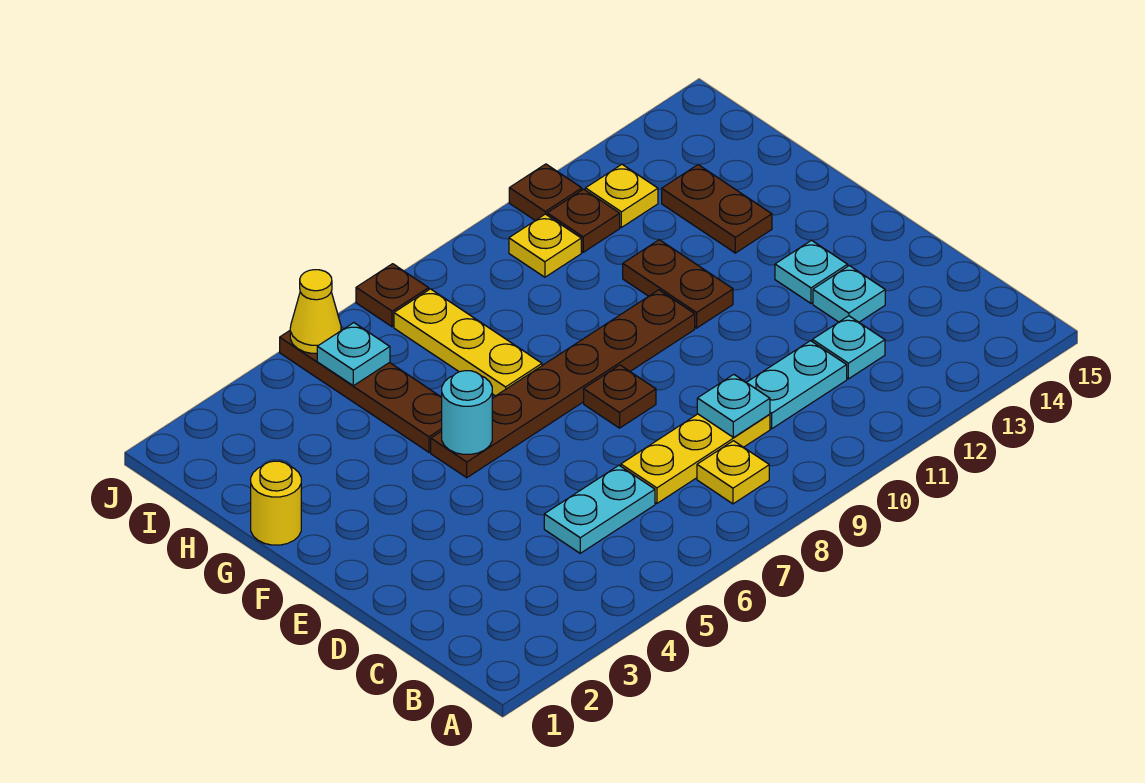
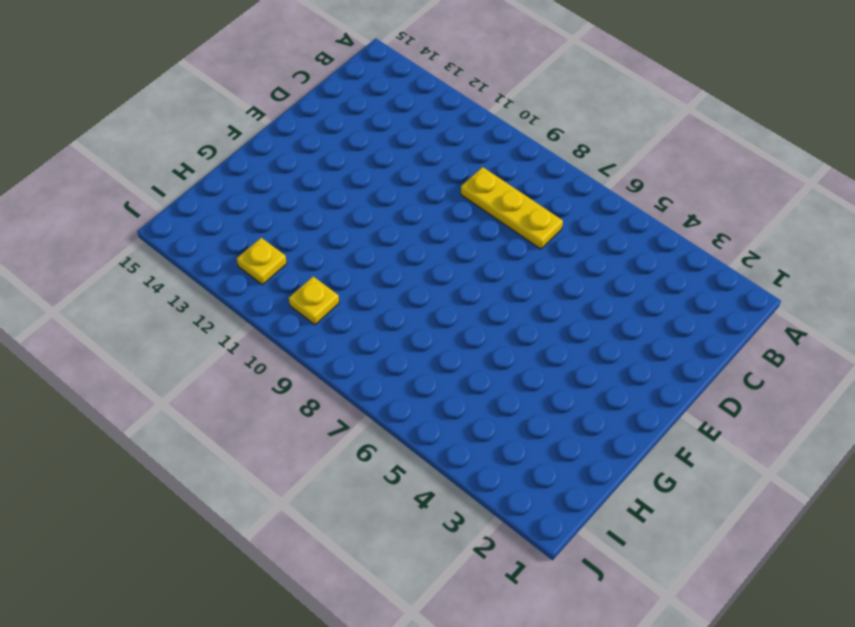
none -> yellow plate B8 level 1
none -> cyan plate C5:C6 level 1
none -> cyan plate C10:C11 level 1

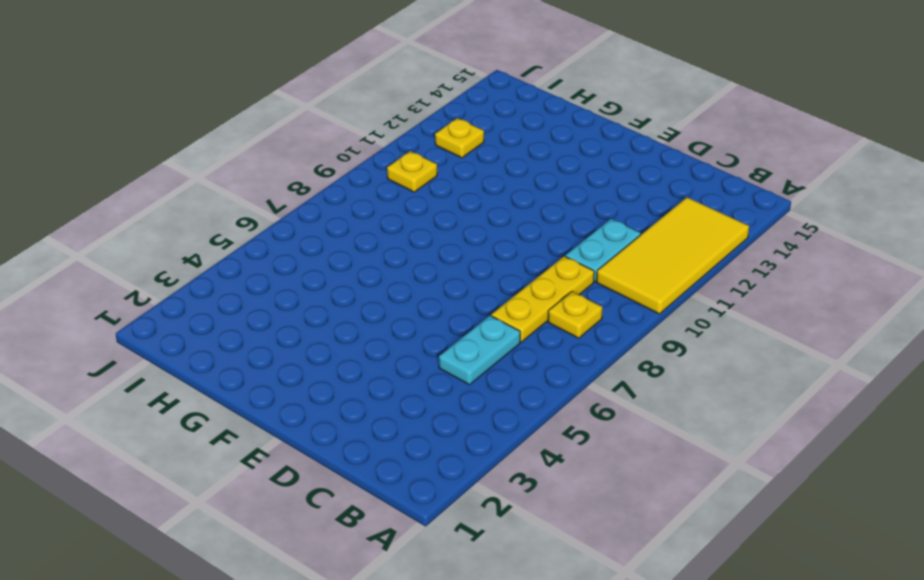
yellow tile A10:B13 level 1 -> none
none -> cyan plate C12 level 1
none -> cyan plate D13 level 1
none -> brown plate E8 level 1

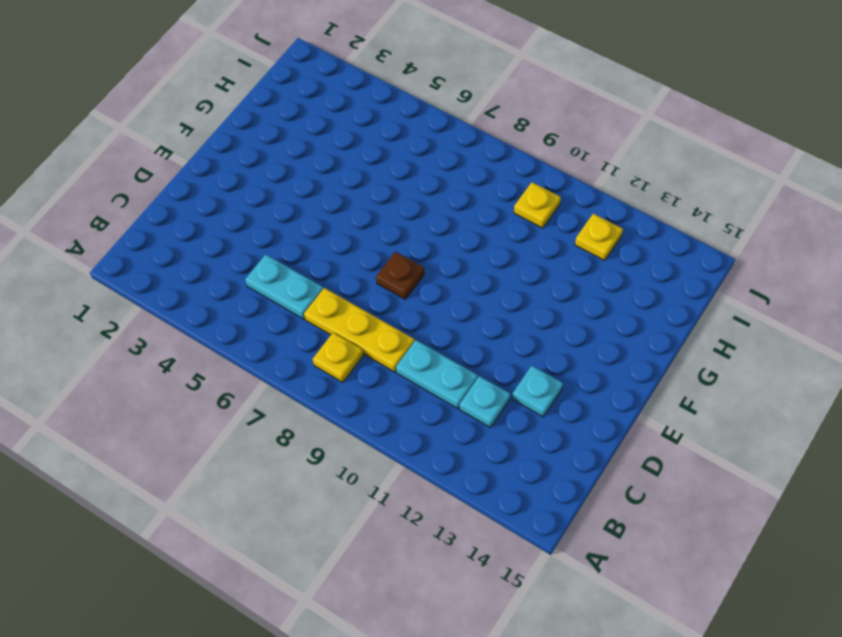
none -> cyan plate E13 level 1
none -> brown plate F5:F10 level 1
none -> brown plate F11:G11 level 1

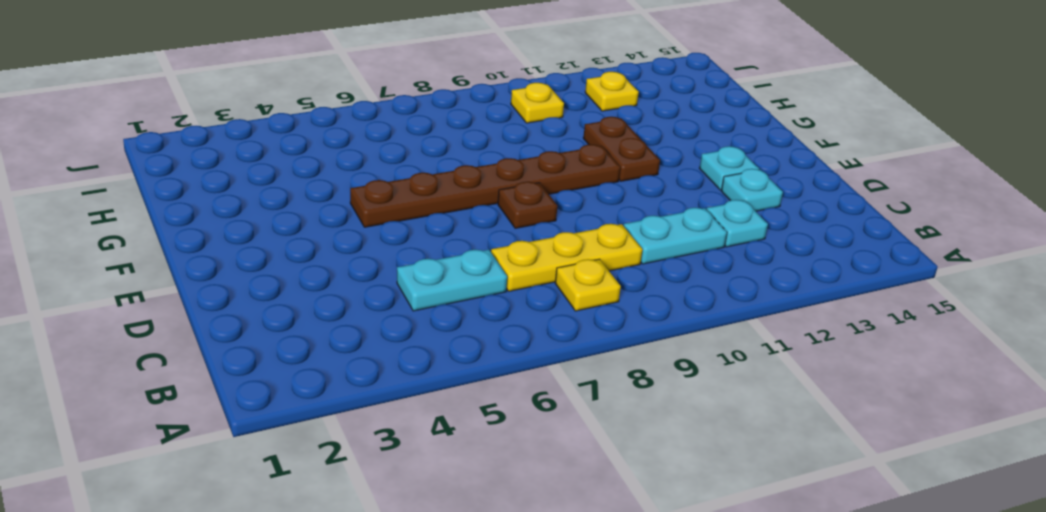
none -> yellow round brick G1 level 1
none -> brown plate G5:J5 level 1
none -> yellow plate G7:I7 level 1

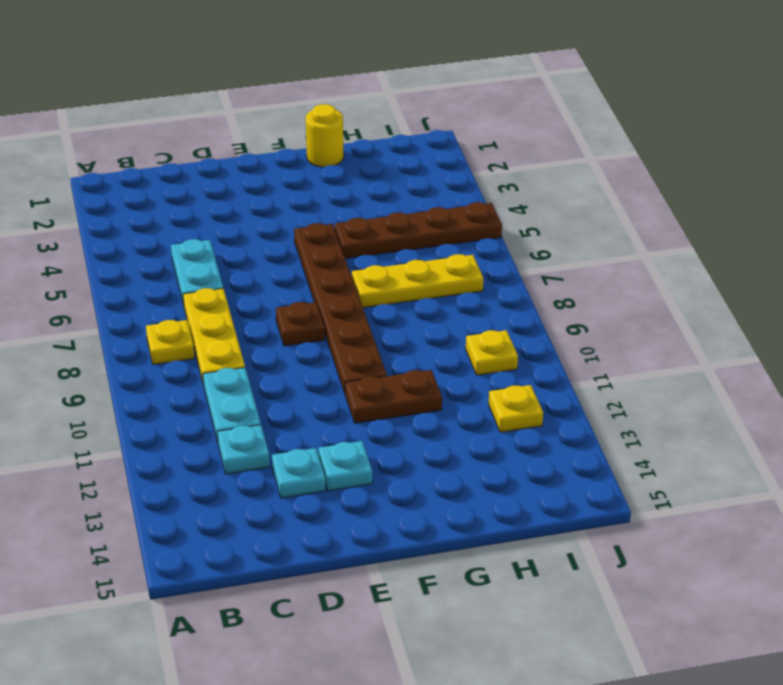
none -> brown plate G13:H13 level 1
none -> brown plate I11 level 1
none -> brown plate J7 level 1

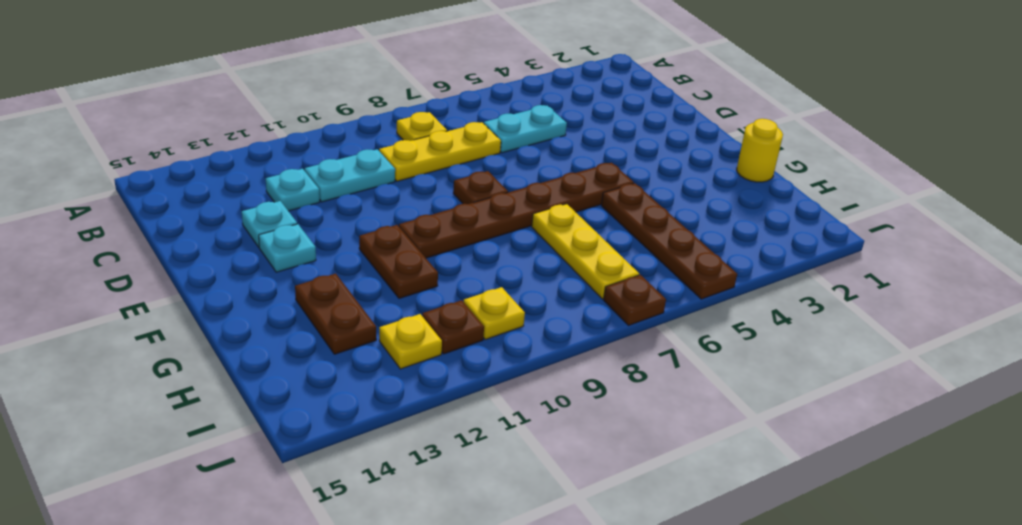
none -> brown plate J11 level 1
none -> cyan plate C9 level 2
none -> cyan round brick F5 level 2

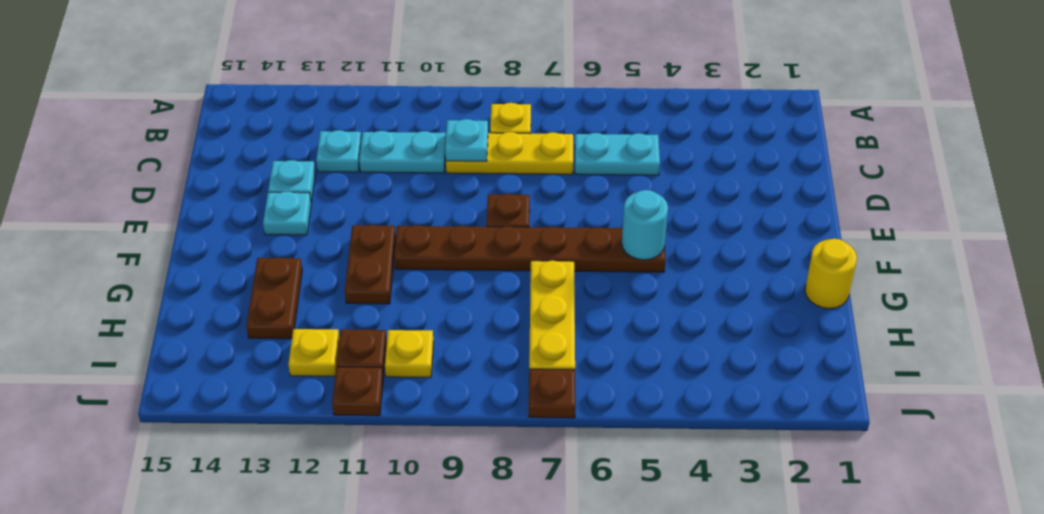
none -> brown plate G5:J5 level 1
none -> cyan plate I5 level 2
none -> yellow cone J5 level 2

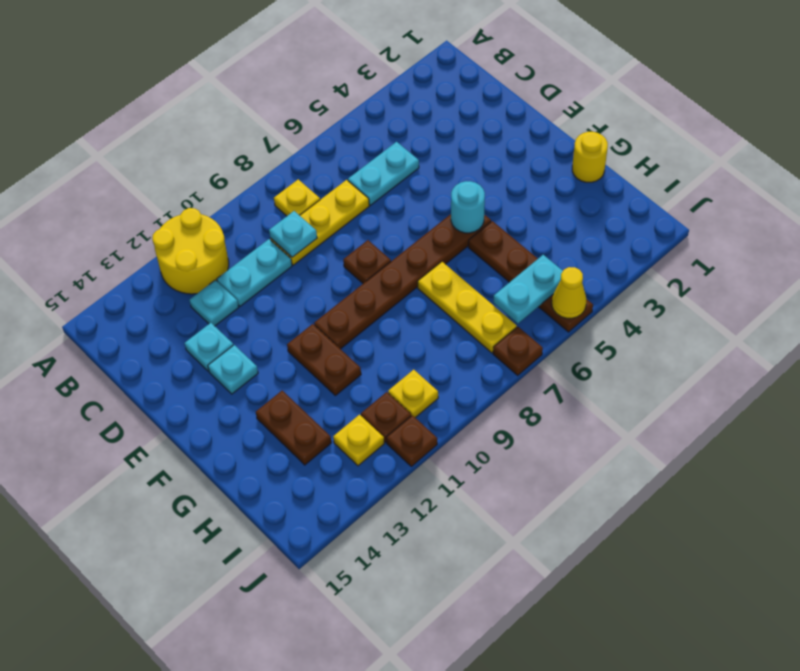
yellow round brick A11:B12 level 1 -> none
cyan plate I5:I6 level 2 -> cyan plate I5 level 2

